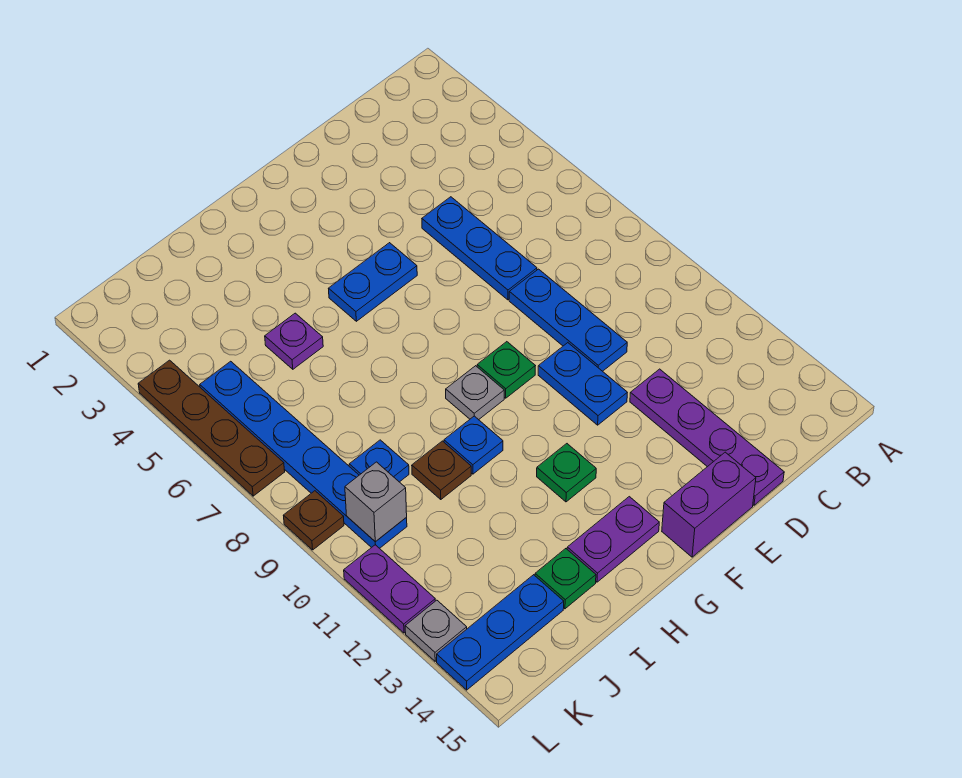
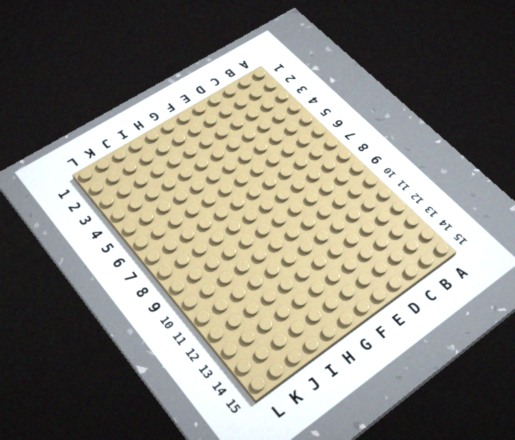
none -> blue plate D5:D7 level 1
none -> blue plate D8:D10 level 1
none -> purple plate D12:D15 level 1

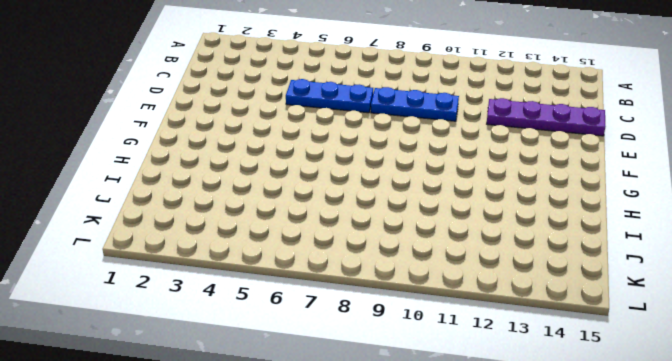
none -> blue plate E10:E11 level 1
none -> purple brick E15:F15 level 1
none -> blue plate F5:G5 level 1

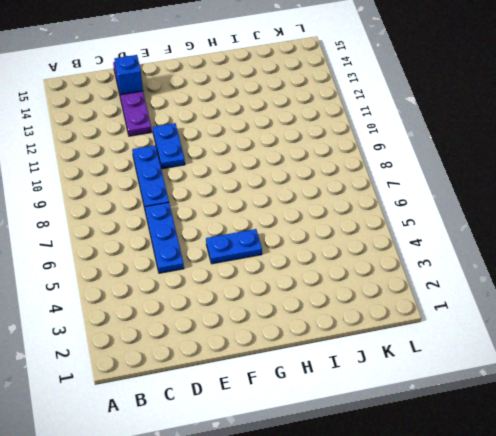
blue brick D14 level 2 -> none
none -> purple brick E15:F15 level 1
none -> green plate F9 level 1
none -> grey plate G9 level 1

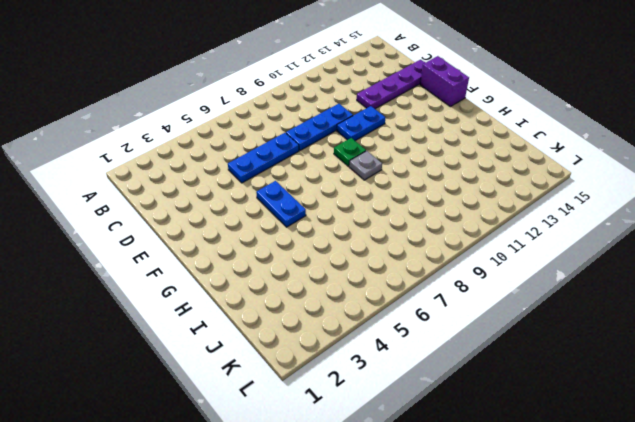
none -> green plate G12 level 1
none -> purple plate G14:H14 level 1
none -> blue plate H10 level 1

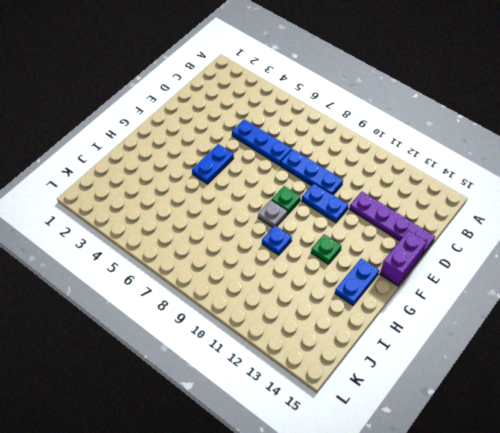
blue plate G14:H14 level 1 -> purple plate G14:H14 level 1
none -> purple plate I5 level 1
none -> brown plate I10 level 1
none -> green plate I14 level 1

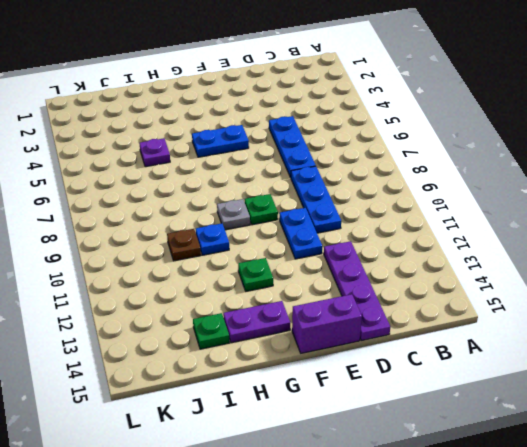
none -> blue plate J9 level 1
none -> blue plate J14:L14 level 1
none -> blue plate K5:K10 level 1

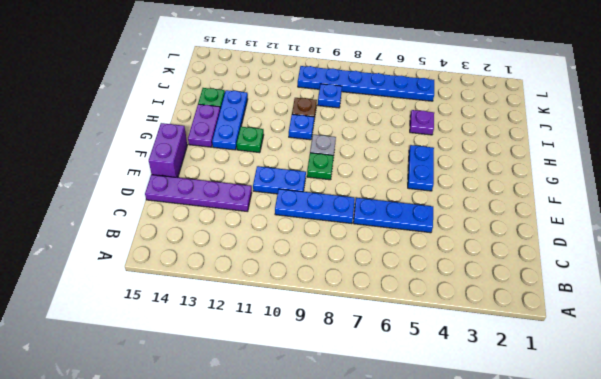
blue plate G13:I13 level 1 -> blue plate J14:L14 level 1
none -> brown plate L4:L7 level 1
none -> brown plate L9 level 1
none -> purple plate L11:L12 level 1

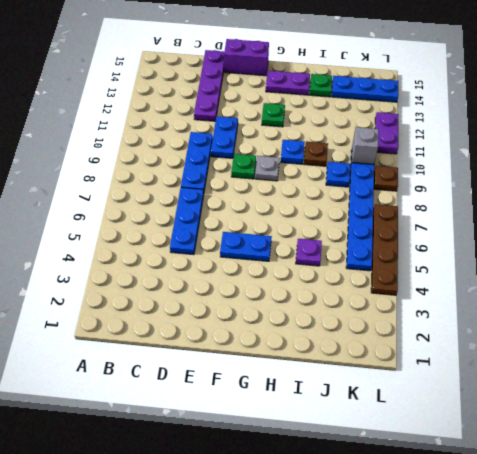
none -> grey plate L13 level 1

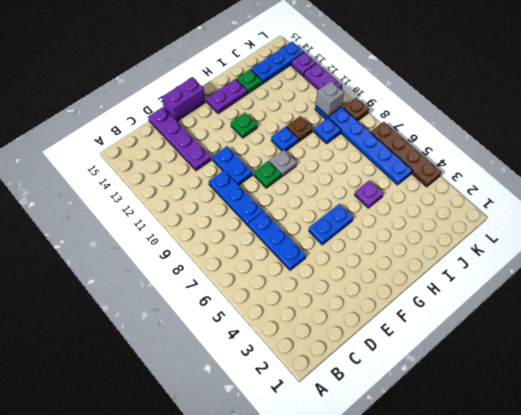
purple plate L13 level 1 -> grey plate L13 level 1

